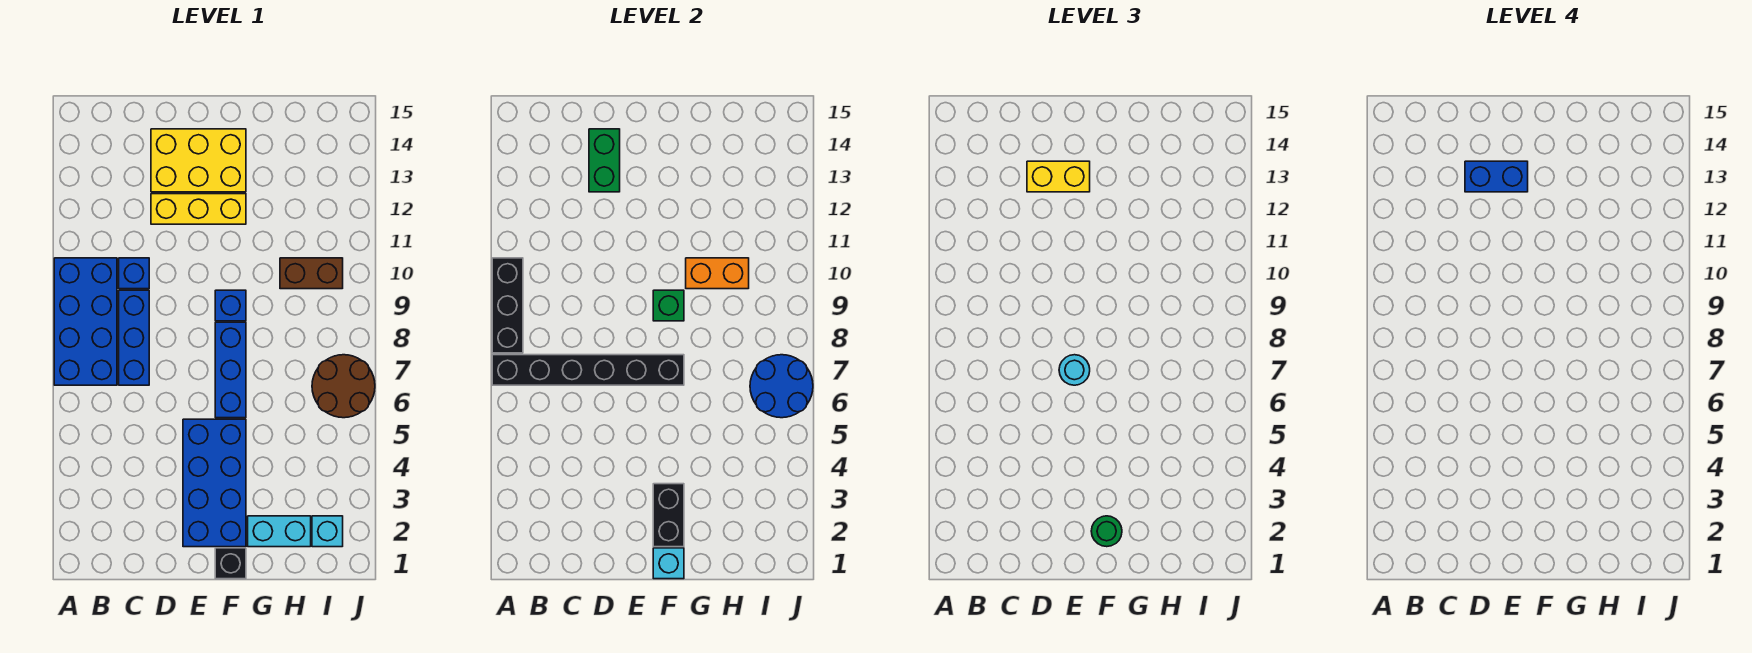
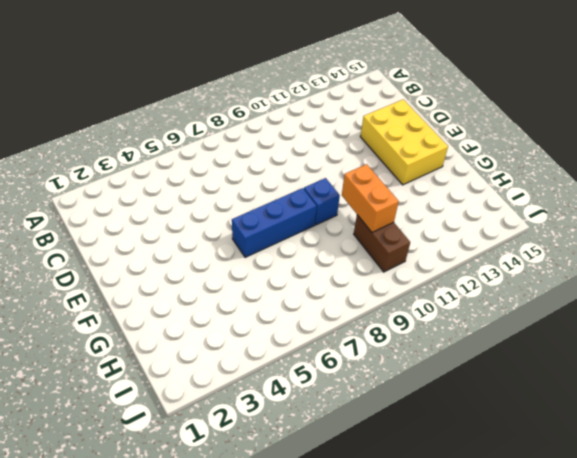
none -> blue brick A7:B10 level 1
none -> blue brick C7:C9 level 1
none -> blue brick C10 level 1

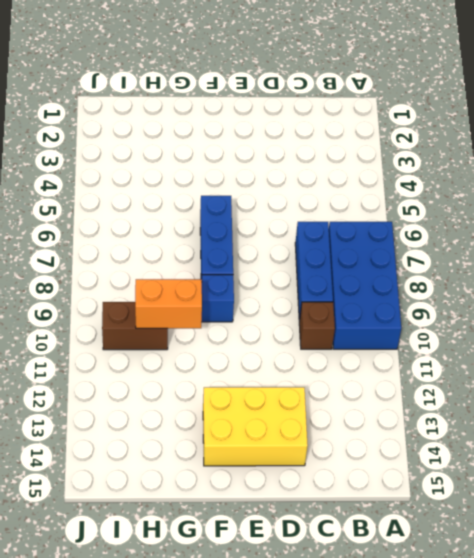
brown brick C10 level 1 -> blue brick C10 level 1
none -> yellow brick D12:F12 level 1
none -> blue brick E2:F5 level 1
none -> black brick F1 level 1

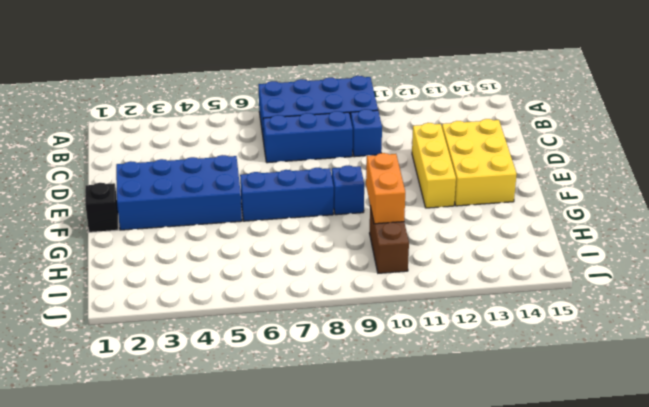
none -> cyan brick G2:H2 level 1
none -> cyan brick I2 level 1
none -> brown round brick I6:J7 level 1

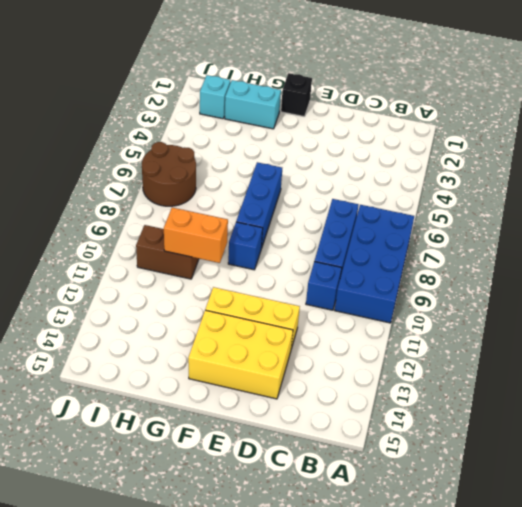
none -> blue brick E2:F5 level 1
none -> black brick A7:F7 level 2
none -> black brick A8:A10 level 2

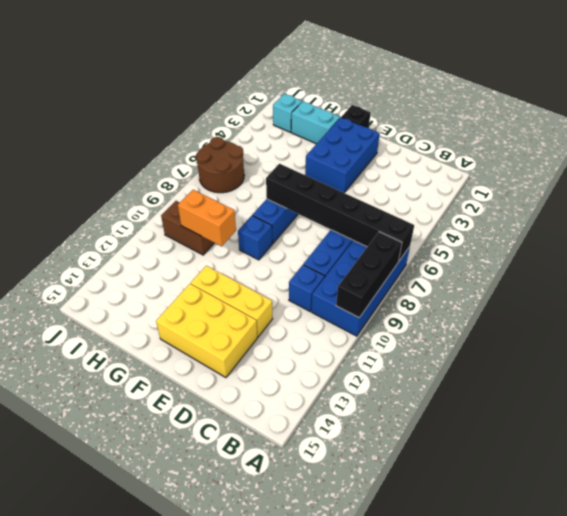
blue brick E2:F4 level 1 -> blue brick E2:F5 level 1
none -> green brick D13:D14 level 2
none -> cyan brick F1 level 2
none -> black brick F2:F3 level 2

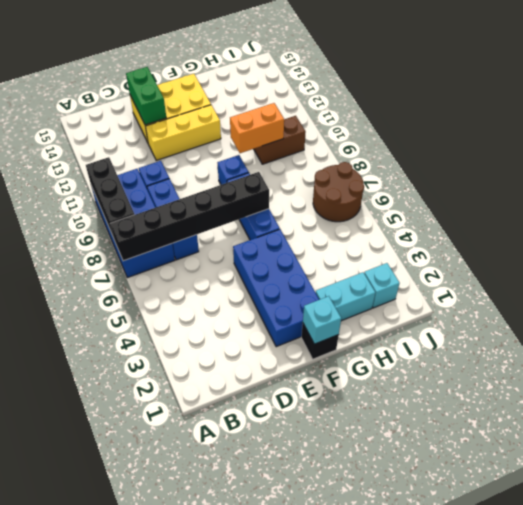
none -> black brick F2:F3 level 2
none -> green brick F9 level 2
none -> blue round brick I6:J7 level 2

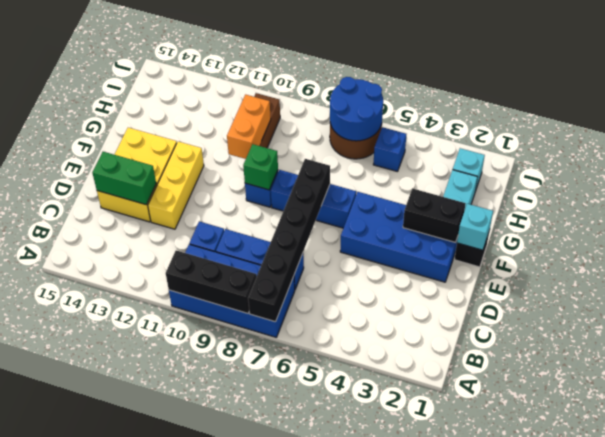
blue brick I5 level 1 -> none
none -> yellow brick D13:E13 level 3
none -> cyan round brick E7 level 3
none -> green round brick F2 level 3

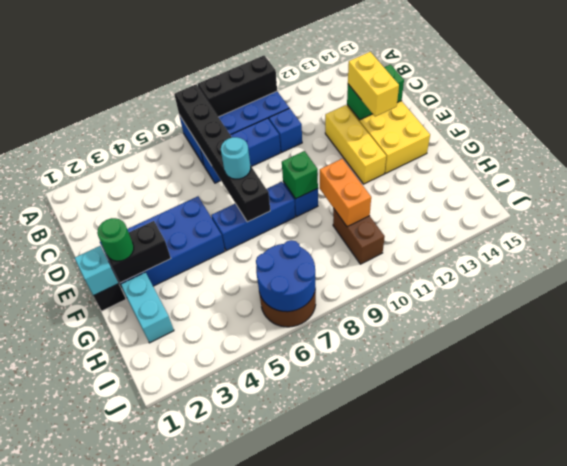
none -> cyan brick I2 level 1
none -> blue brick D13:E13 level 4

